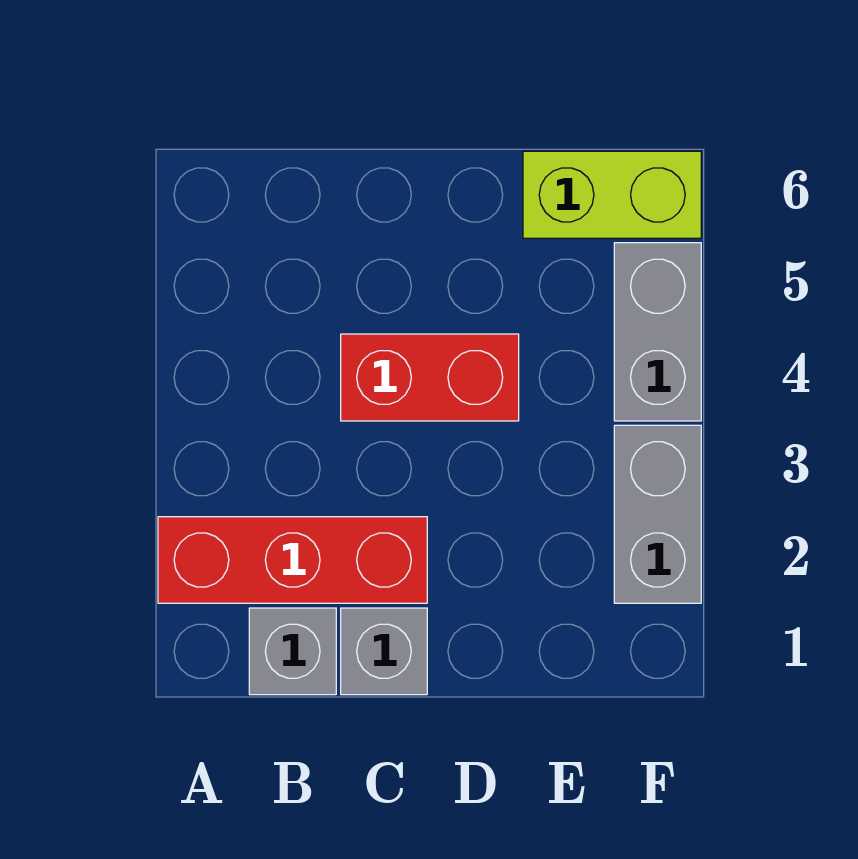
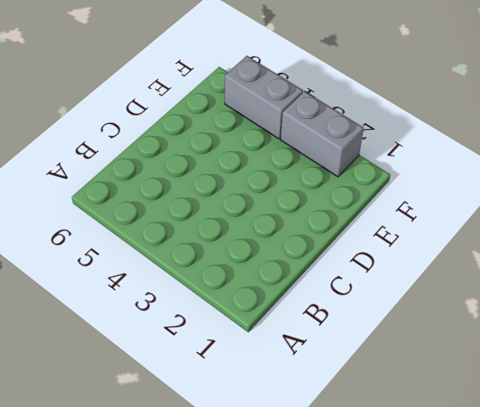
none -> red brick A2:C2 level 1
none -> grey brick B1 level 1

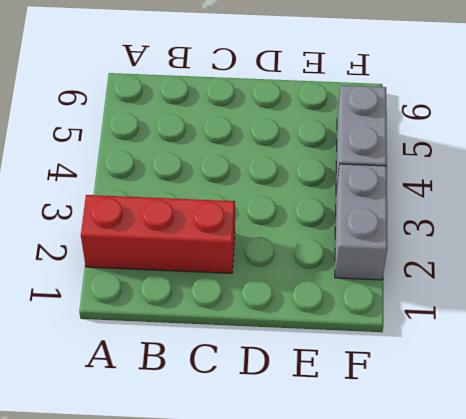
none -> grey brick B1 level 1
none -> grey brick C1 level 1

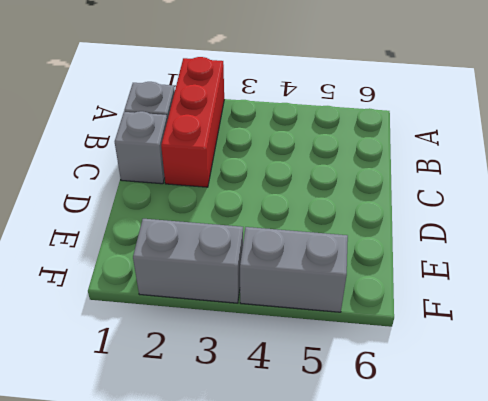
none -> red brick C4:D4 level 1
none -> lime brick E6:F6 level 1

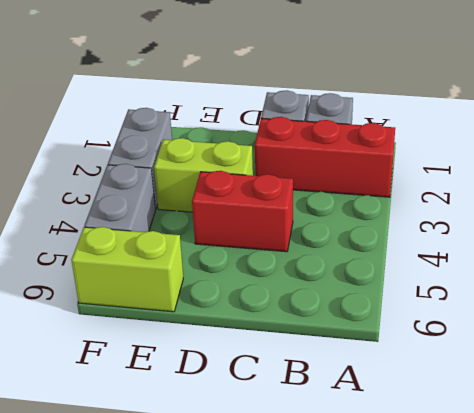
lime brick D3:E3 level 1 -> none

